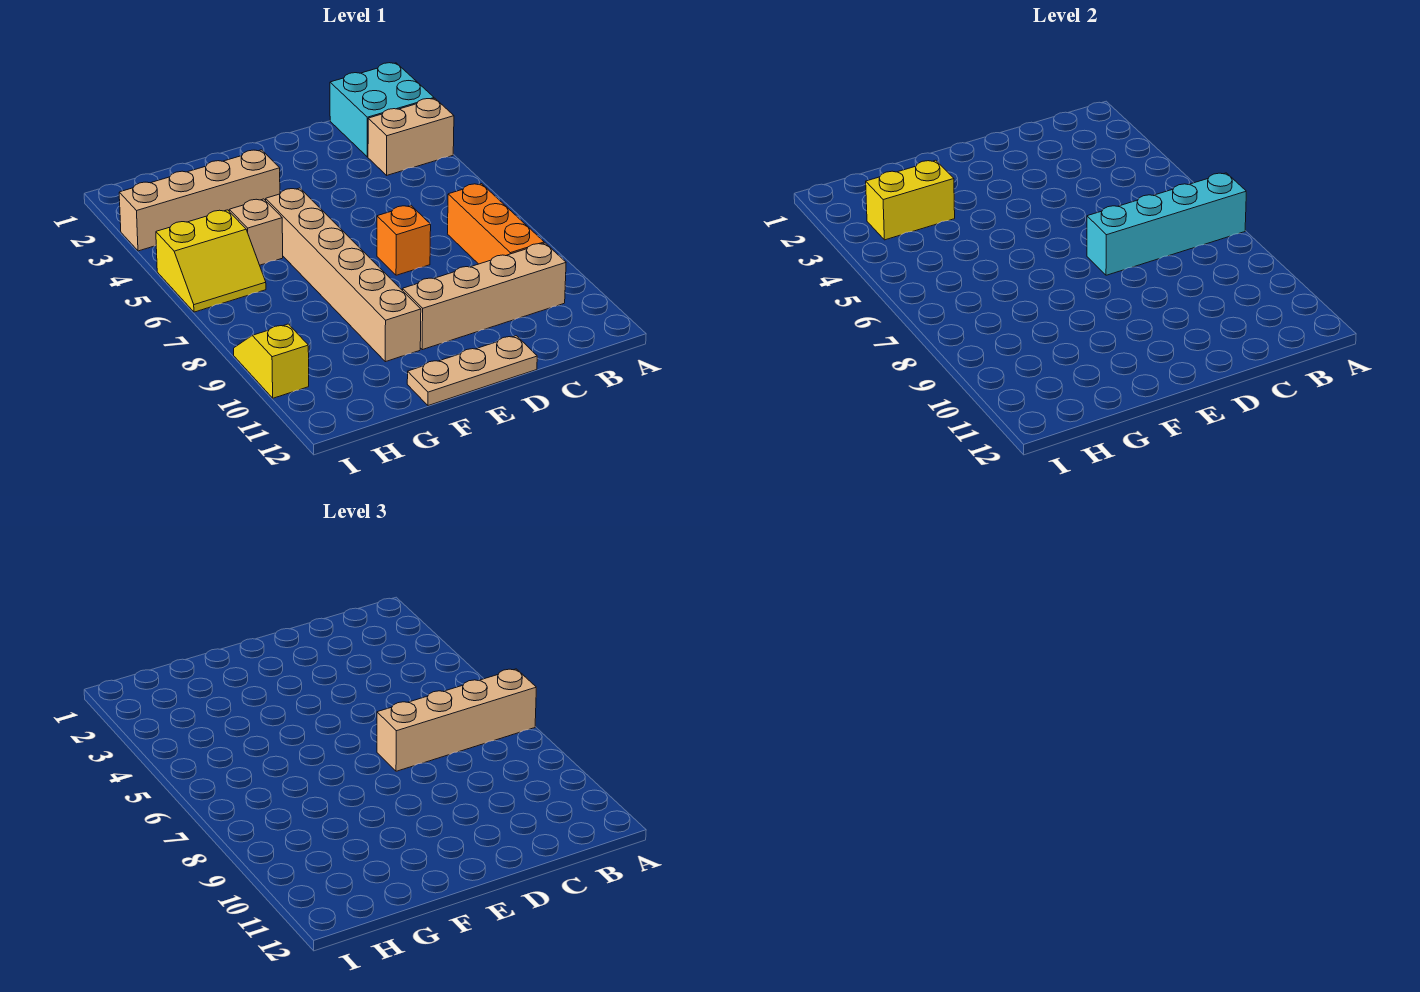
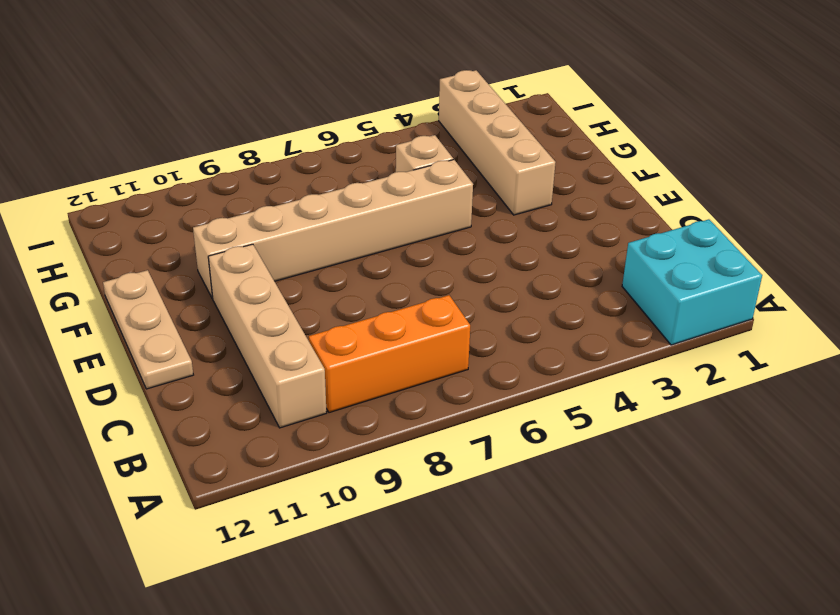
none -> tan brick A3:B3 level 1
none -> orange brick D7 level 1
none -> yellow slope H5:I6 level 1 top 5

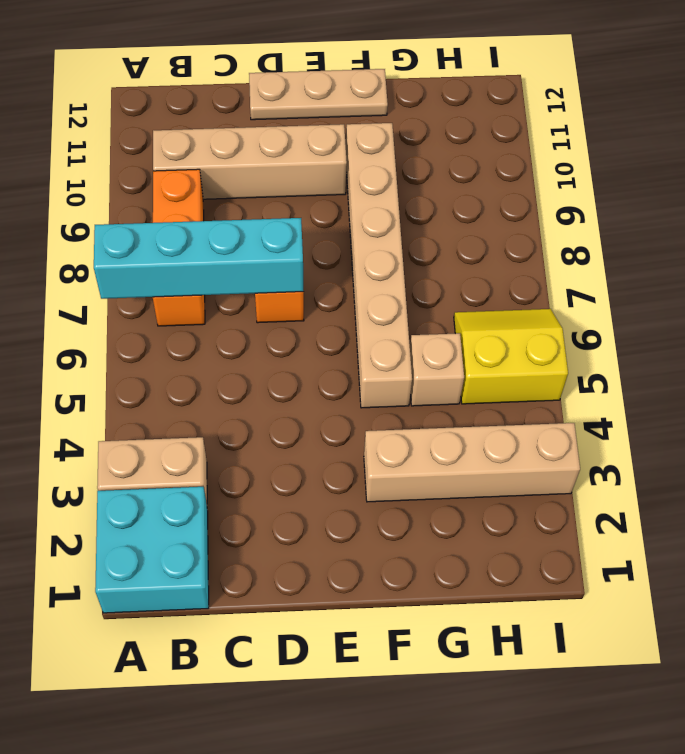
none -> yellow slope I9:I10 level 1 top 10
none -> yellow brick G3:H3 level 2
none -> tan brick A7:D7 level 3

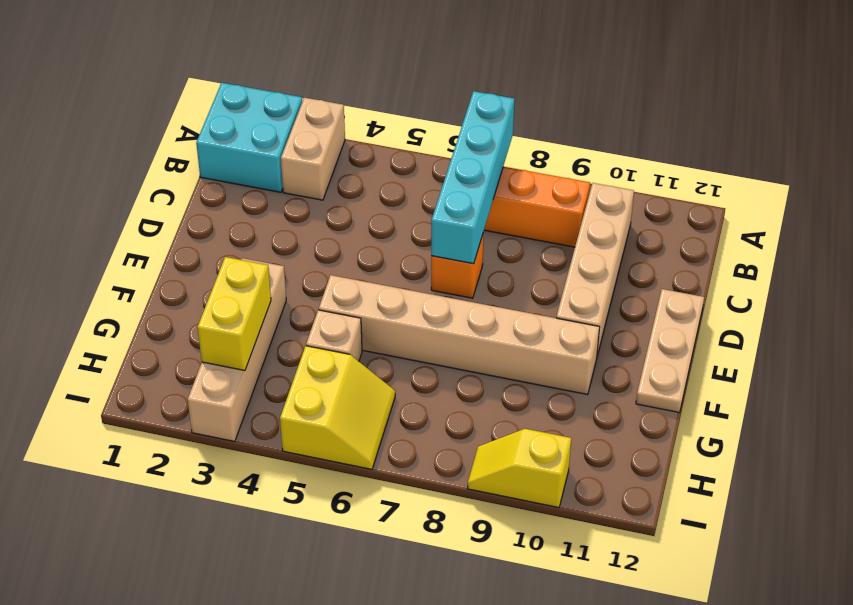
none -> tan brick A7:D7 level 3

